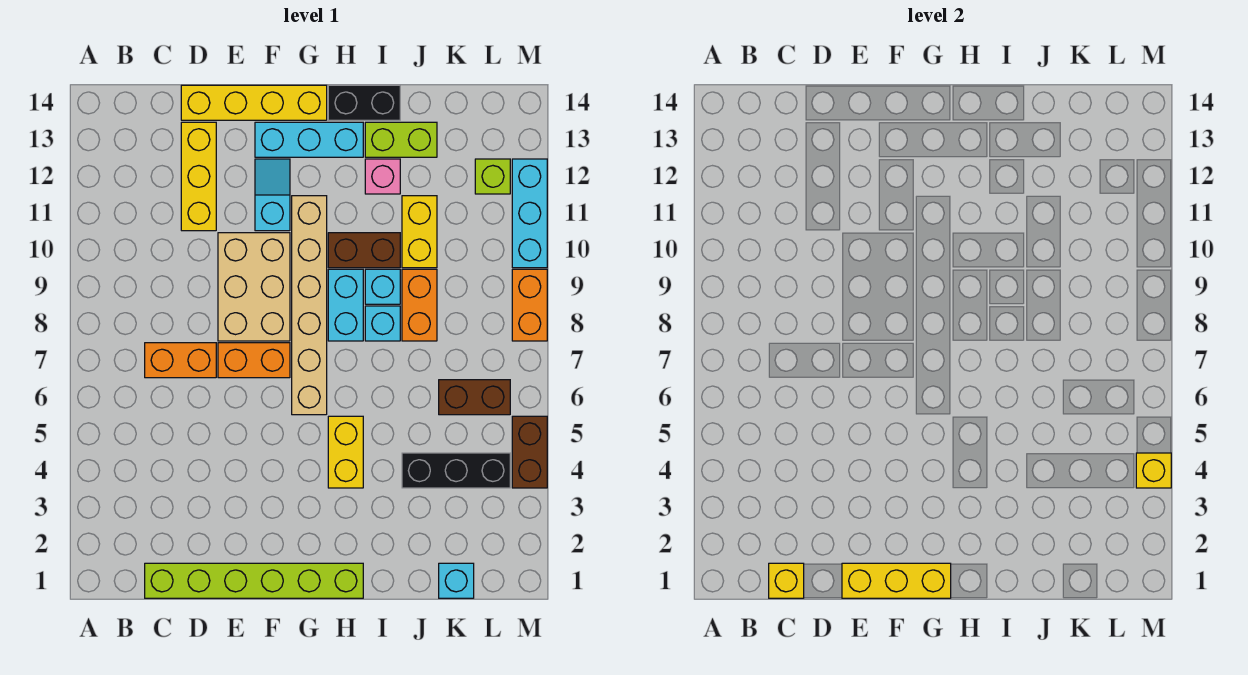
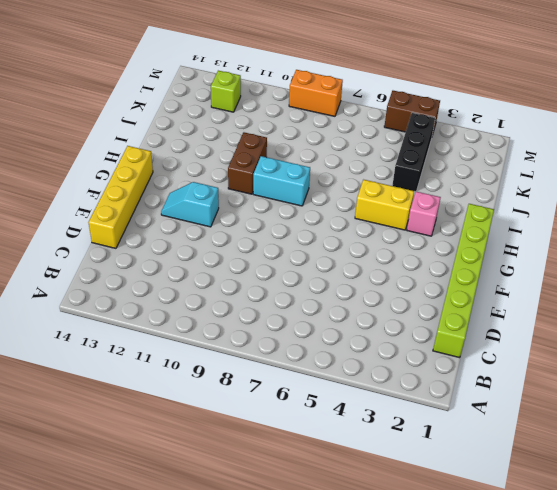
pink brick H3 level 1 -> pink brick I12 level 1
none -> orange brick C7:D7 level 1
none -> yellow brick D11:D13 level 1
none -> orange brick E7:F7 level 1

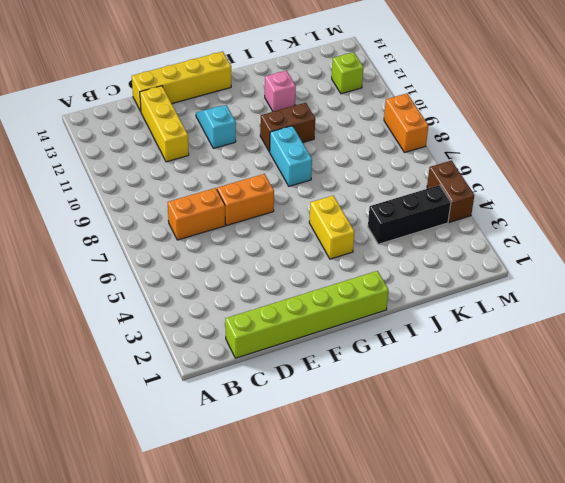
none -> tan brick E8:F10 level 1
none -> cyan brick F13:H13 level 1
none -> tan brick G6:G11 level 1

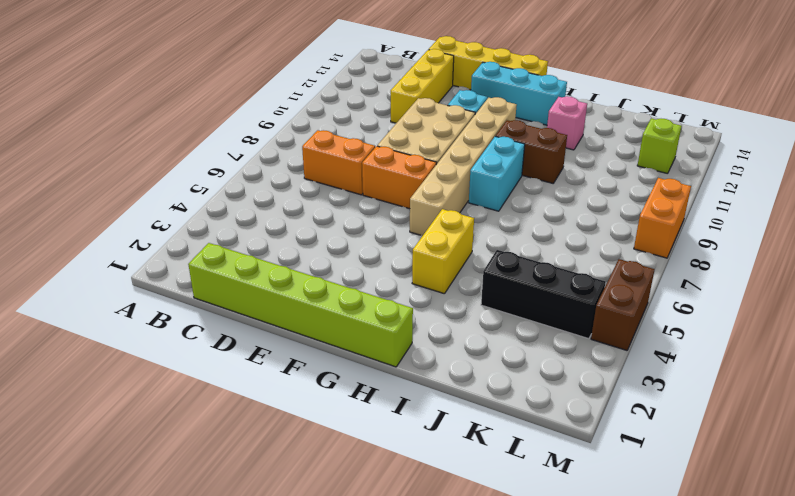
none -> black brick H14:I14 level 1
none -> cyan brick I8 level 1
none -> cyan brick I9 level 1

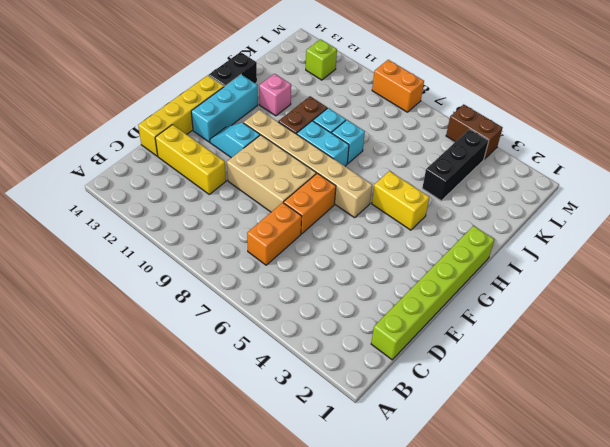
none -> lime brick I13:J13 level 1
none -> orange brick J8:J9 level 1
none -> yellow brick J10:J11 level 1

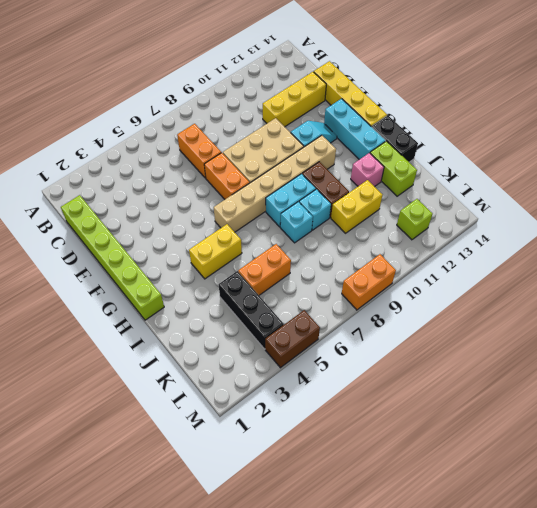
orange brick J5:J6 level 1 -> orange brick J8:J9 level 1
none -> cyan brick K1 level 1
none -> brown brick K6:L6 level 1
none -> cyan brick M10:M12 level 1

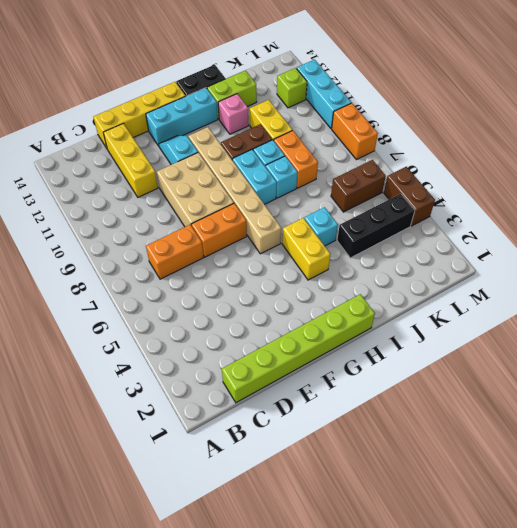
cyan brick I5 level 1 -> cyan brick K1 level 1
none -> yellow brick C1 level 2
none -> yellow brick E1:G1 level 2
none -> yellow brick M4 level 2

